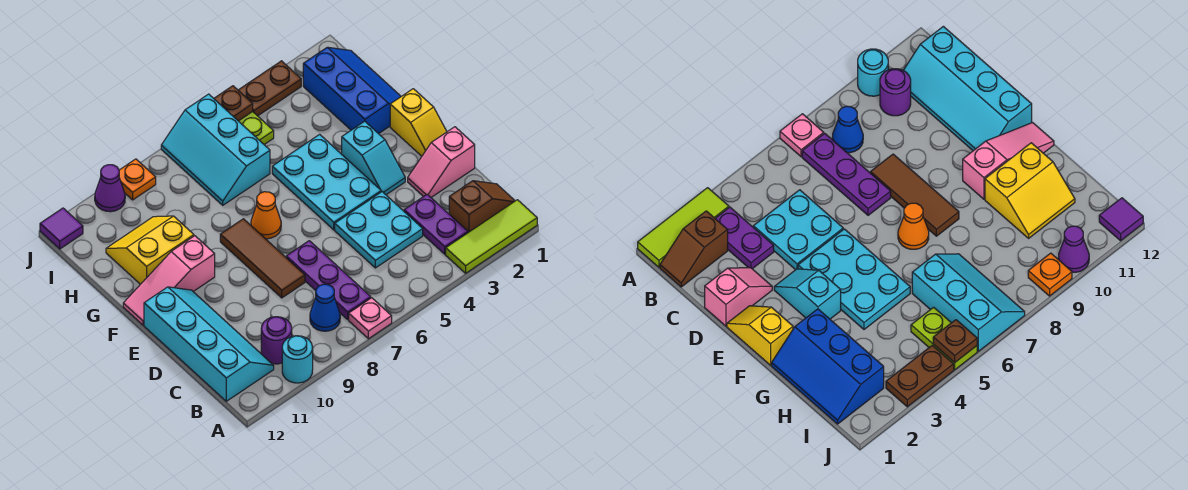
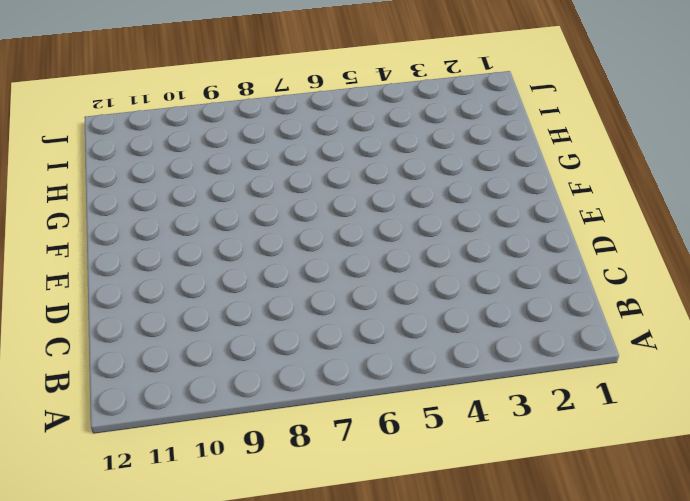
none -> lime tile A1:A3 level 1
none -> pink plate A7 level 1
none -> cyan round brick A10 level 1

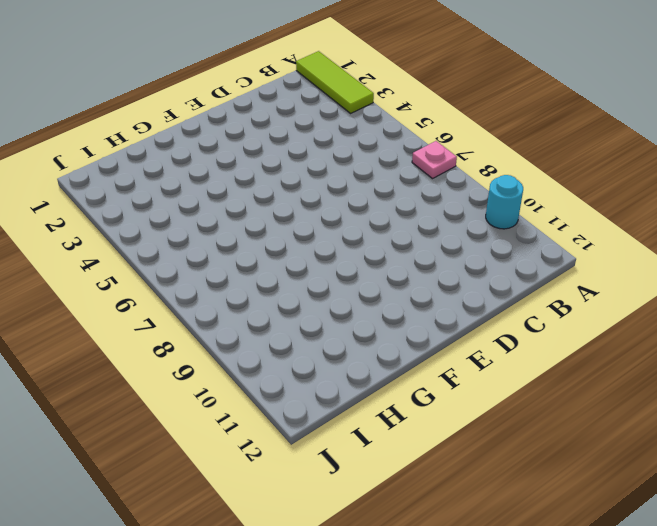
none -> brown slope B1:B2 level 1 top 2
none -> purple plate B3:C3 level 1
none -> purple plate B7:D7 level 1

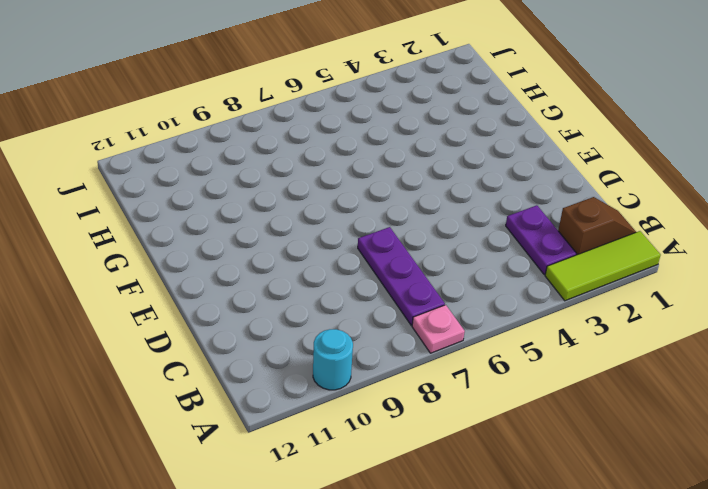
none -> blue cone B8 level 1
none -> purple round brick B10 level 1
none -> cyan slope B11:E12 level 1 top 12

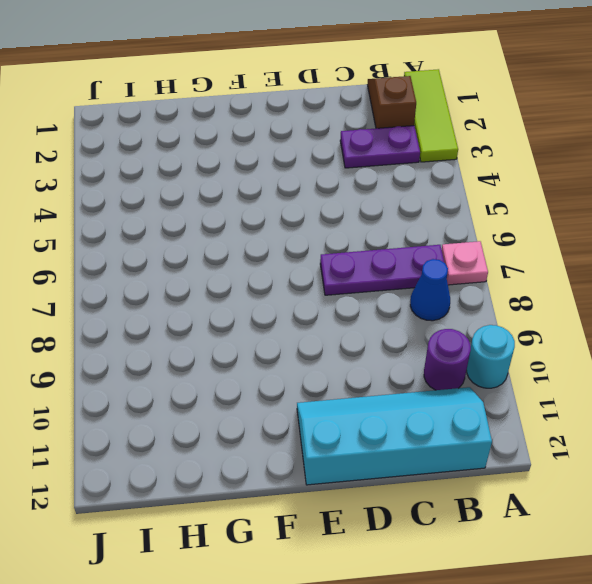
none -> cyan plate C4:D5 level 1
none -> pink slope D1:D2 level 1 top 1
none -> brown tile D8:F8 level 1

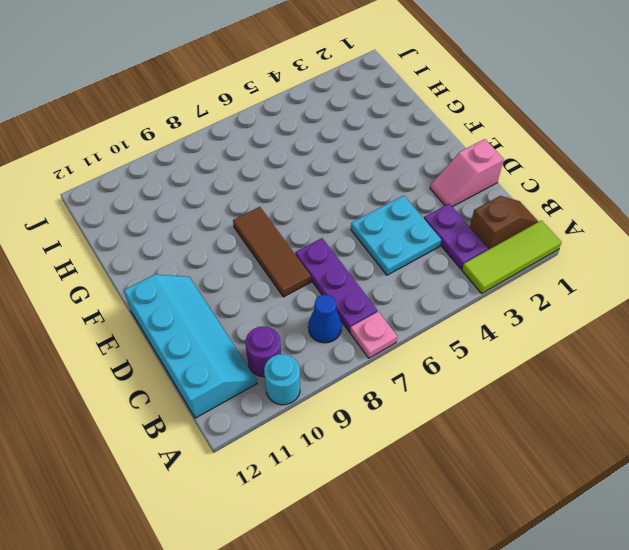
none -> yellow slope E1:F1 level 1 top F
none -> cyan slope E3:F3 level 1 top F
none -> cyan plate E4:G5 level 1

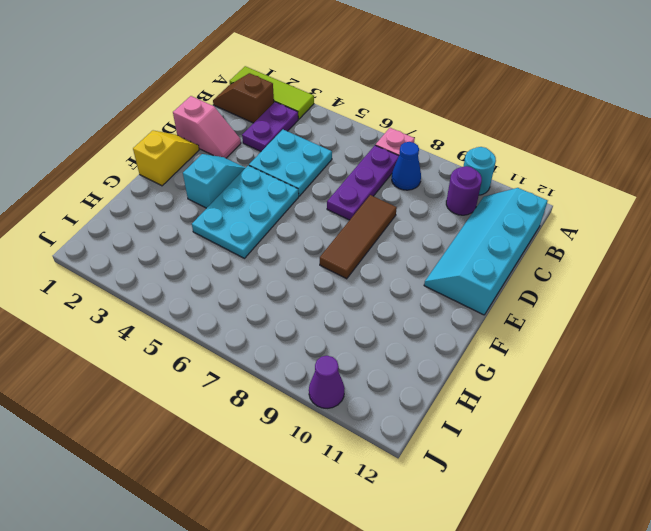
none -> orange cone F7 level 1
none -> pink slope F10:F12 level 1 top 10
none -> blue slope G1:I2 level 1 top 2

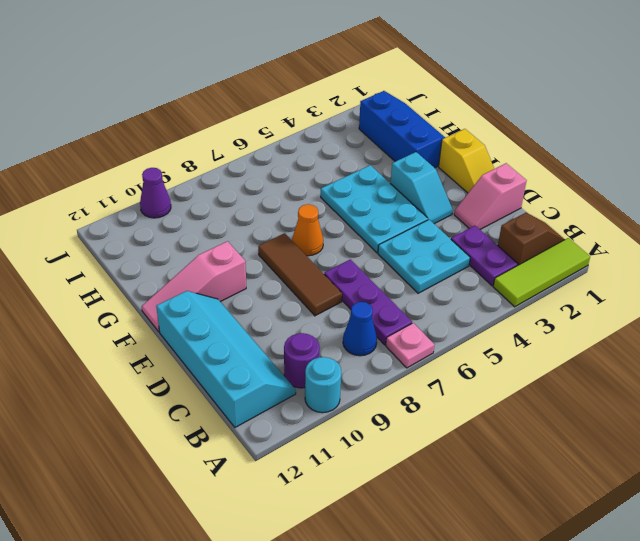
none -> yellow slope G10:H11 level 1 top G
none -> cyan slope H6:J7 level 1 top 6
none -> lime plate I5:J5 level 1

